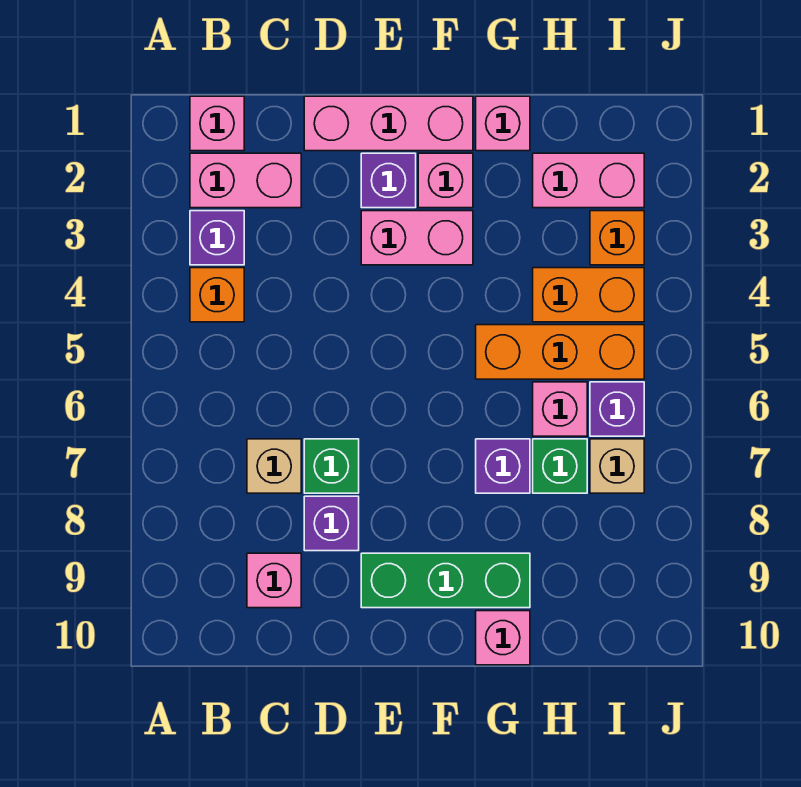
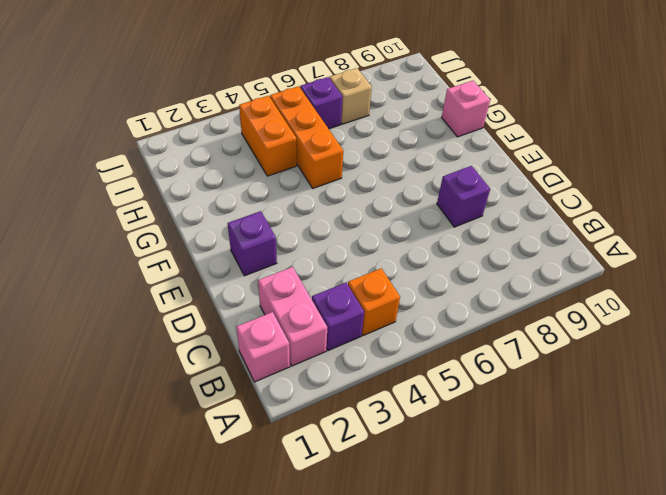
none -> tan brick C7 level 1
none -> pink brick C9 level 1
none -> pink brick D1:F1 level 1

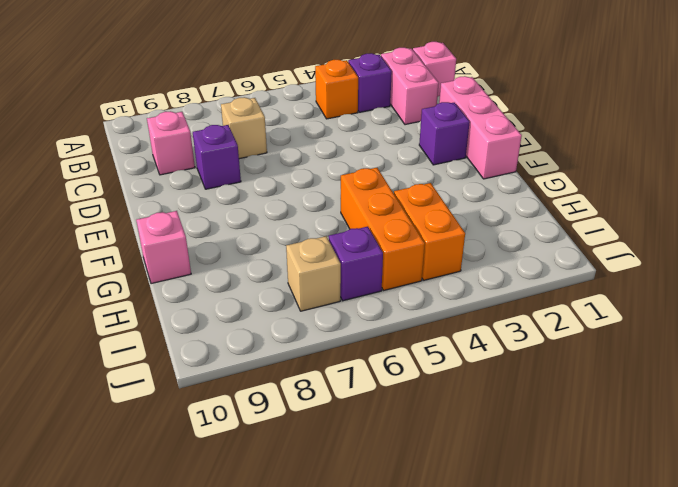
none -> green brick D7 level 1
none -> pink brick E3:F3 level 1
none -> green brick E9:G9 level 1

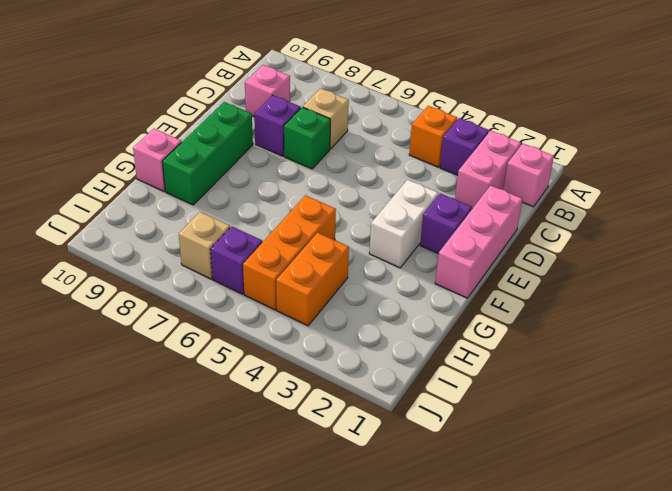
white brick E3:F3 level 1 -> pink brick E3:F3 level 1
none -> pink brick F2 level 1
none -> pink brick G1 level 1
none -> purple brick G7 level 1

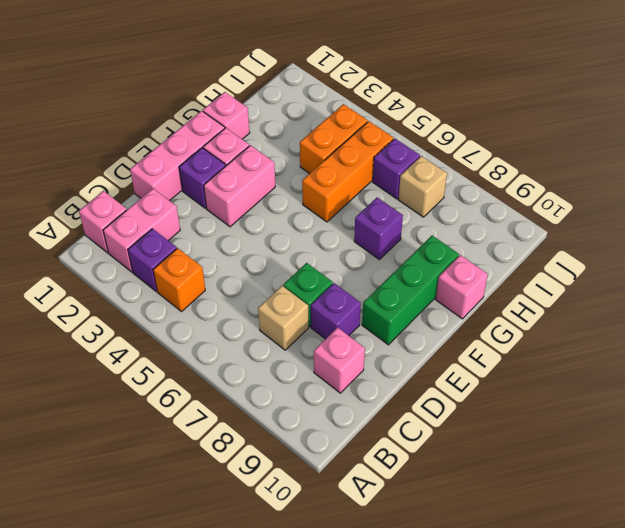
none -> pink brick H2:I2 level 1
none -> pink brick H6 level 1
none -> green brick H7 level 1

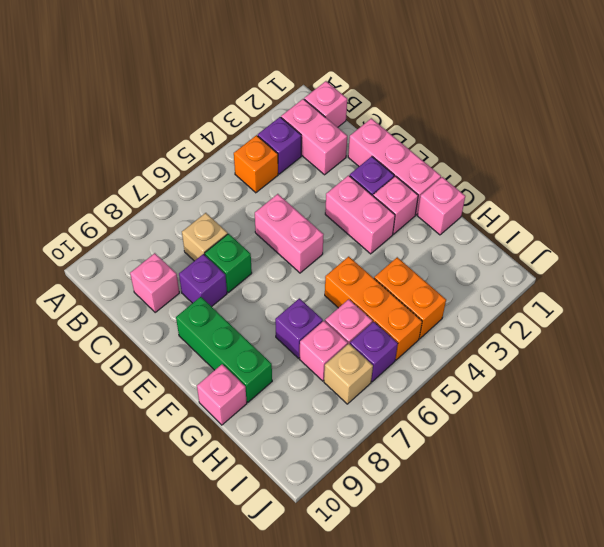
pink brick D5:E5 level 1 -> pink brick H2:I2 level 1
pink brick H7 level 1 -> green brick H7 level 1
none -> orange brick I3 level 1

